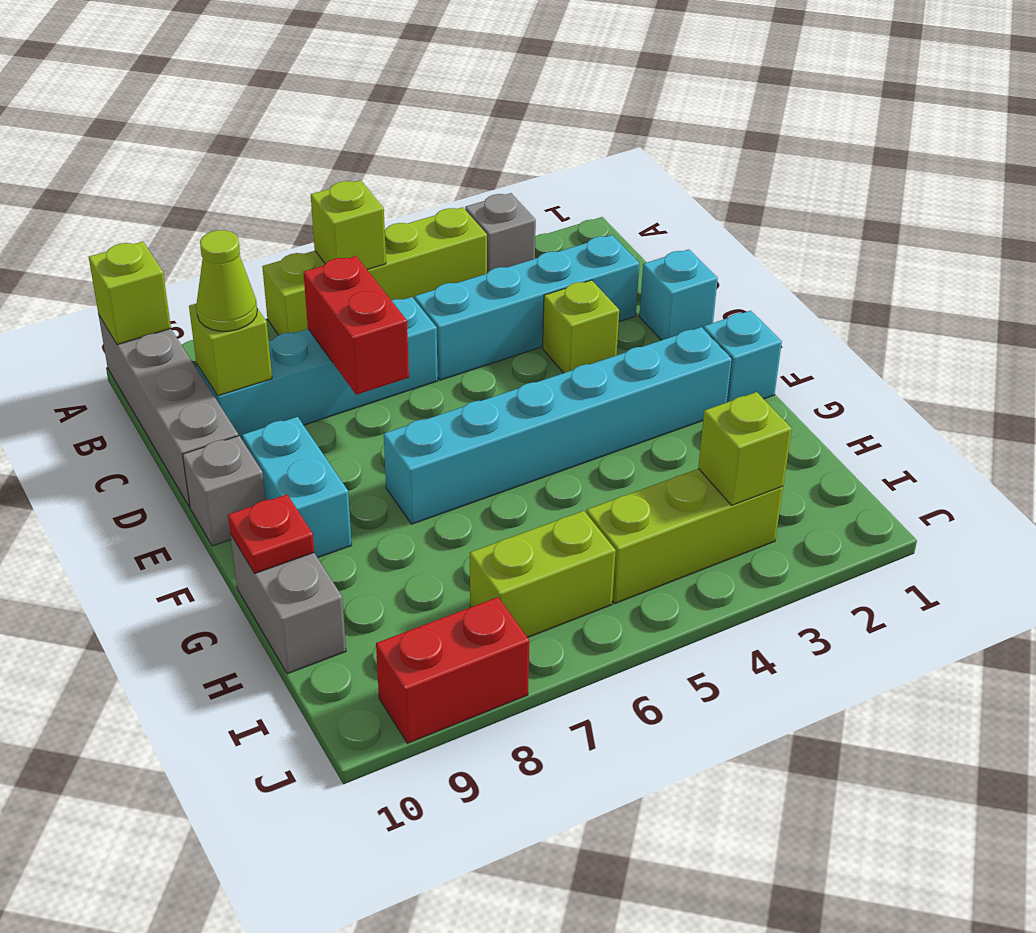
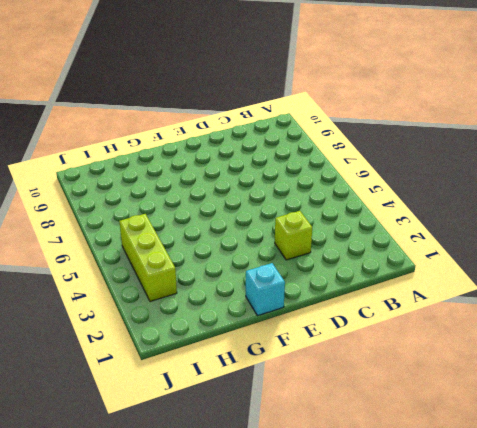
none -> grey brick A3 level 1
none -> lime brick A4:A7 level 1
none -> grey brick A10:D10 level 1

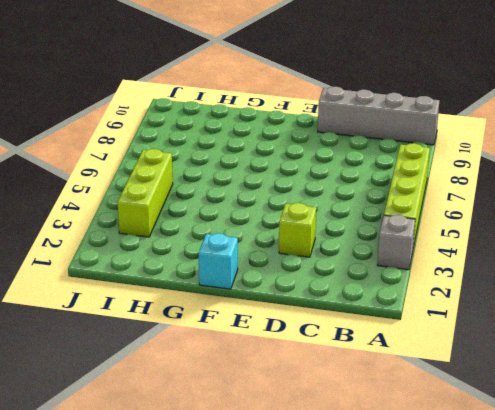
none -> cyan brick C2:C5 level 1
none -> cyan brick C6:C9 level 1
none -> cyan brick D1 level 1

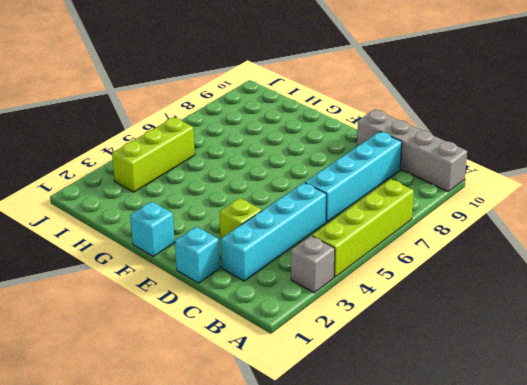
none -> cyan brick E9:F9 level 1
none -> grey brick E10 level 1
none -> cyan brick F2:F7 level 1

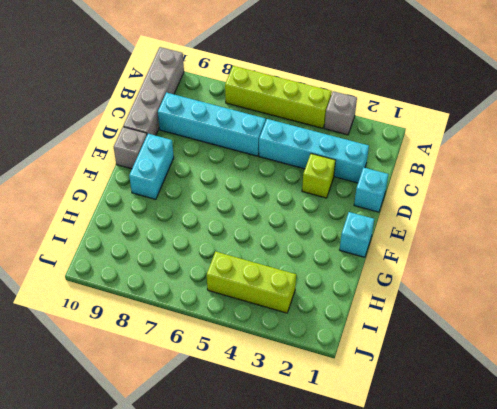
none -> cyan brick F2:F7 level 1
none -> grey brick G10:H10 level 1
none -> lime brick I6:I7 level 1

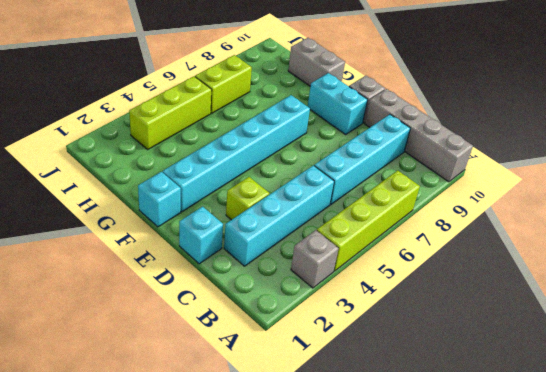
none -> red brick J8:J9 level 1
none -> lime brick A6 level 2
none -> lime brick A10 level 2

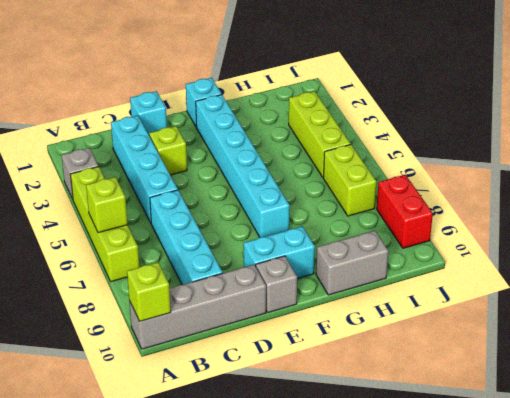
none -> red brick C7:D7 level 2
none -> lime brick C9 level 2
none -> red plate G10 level 2

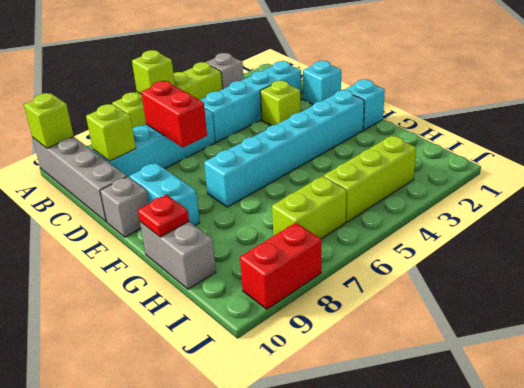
none -> lime brick I3 level 2
none -> lime cone C9 level 3

